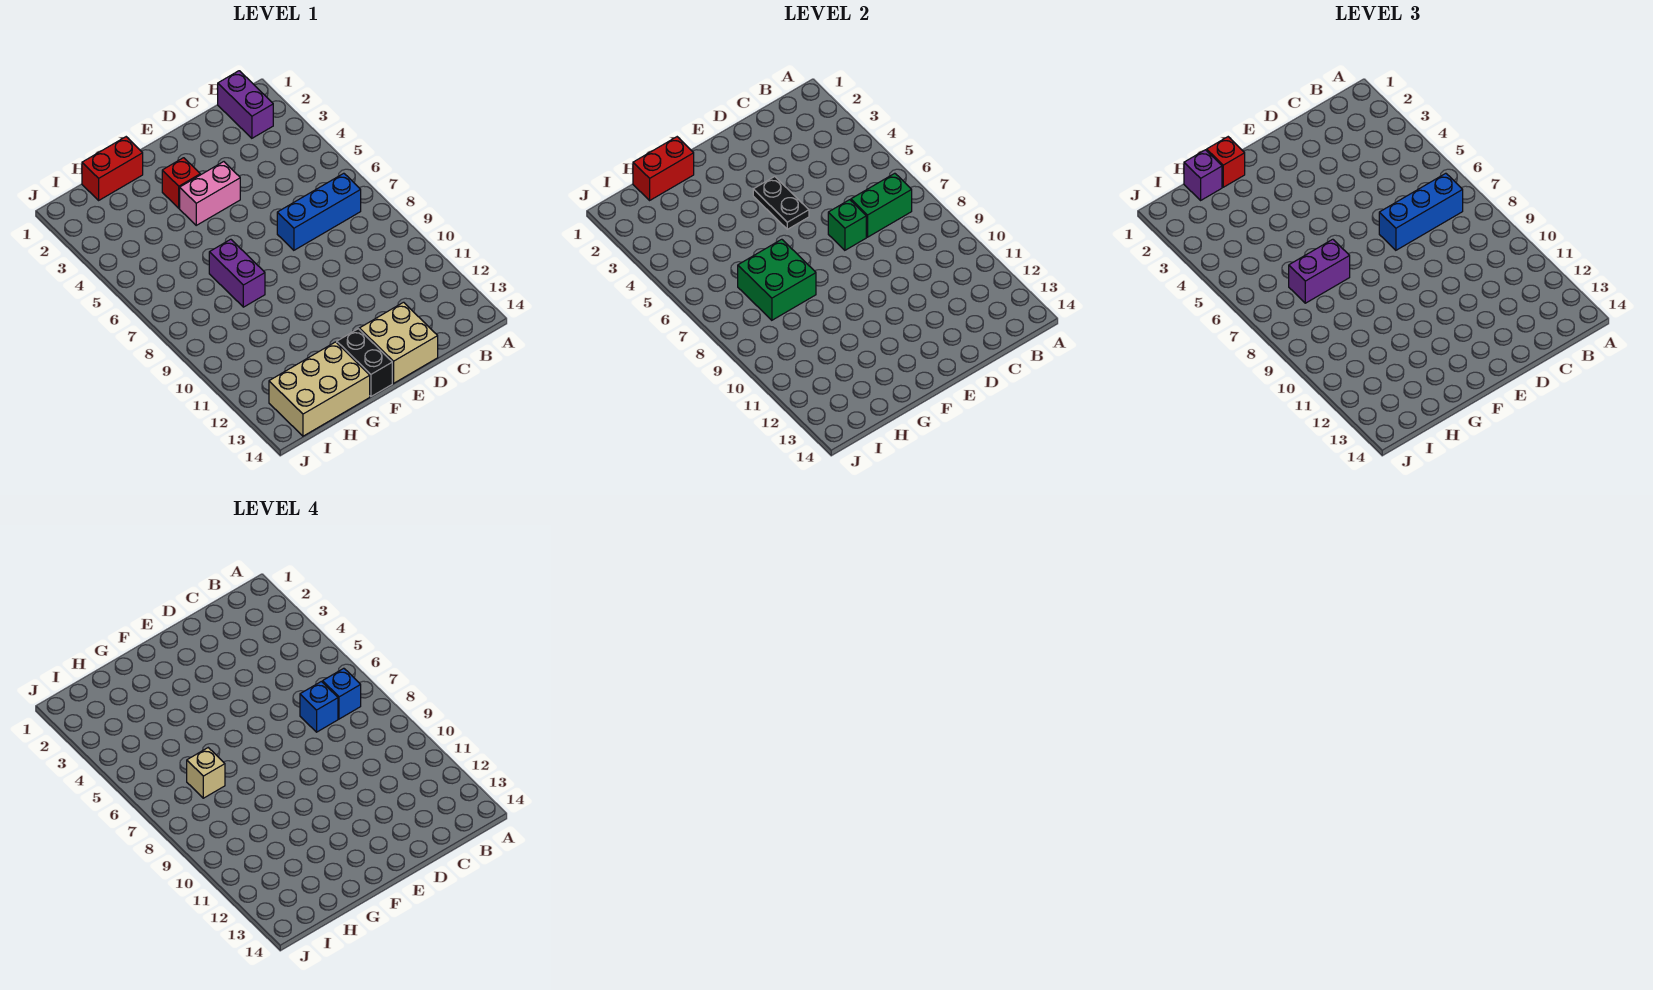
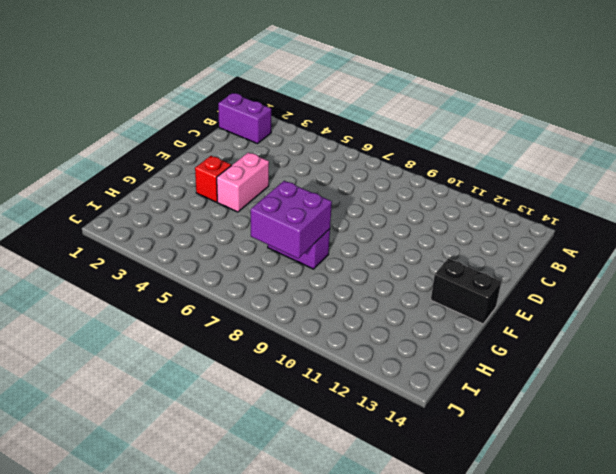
purple brick G7:H8 level 2 -> green brick G7:H8 level 2
none -> blue brick B7:D7 level 1
none -> tan brick D13:E14 level 1
none -> red brick G1:H1 level 1

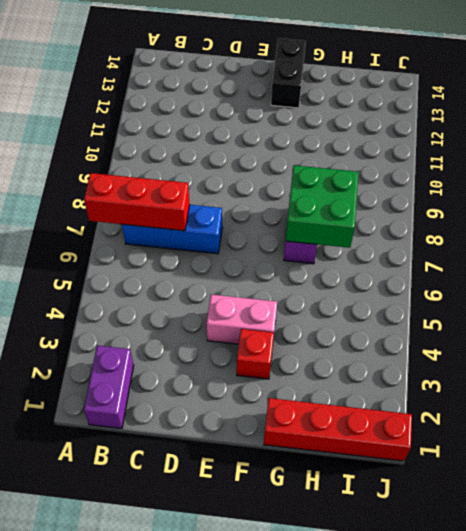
red brick A7:C7 level 2 -> green brick B7:C7 level 2
red brick G1:J1 level 1 -> red brick G1:H1 level 1
none -> tan brick D13:E14 level 1
none -> tan brick G13:I14 level 1
none -> green brick D7 level 2

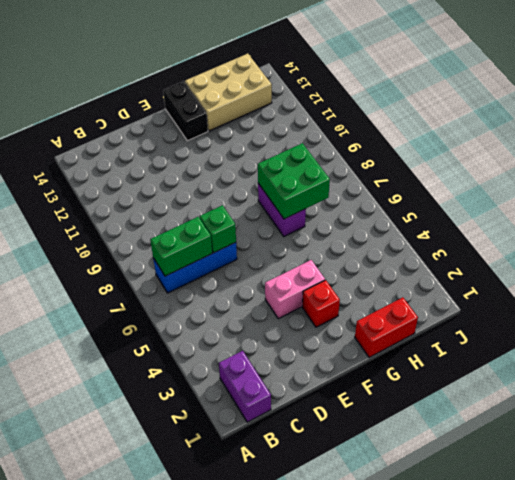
none -> tan brick D13:E14 level 1
none -> black plate E4:E5 level 2
none -> red brick G1:H1 level 2

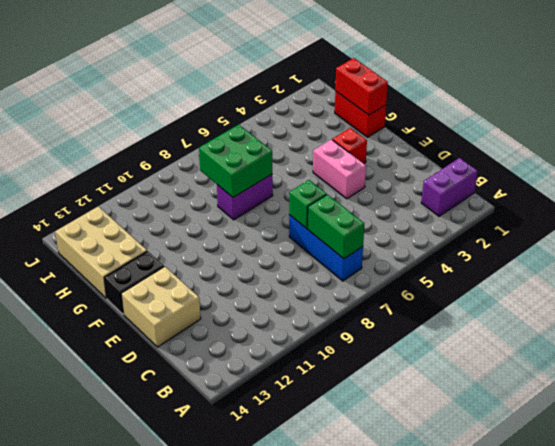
none -> black plate E4:E5 level 2
none -> blue brick B7:D7 level 3
none -> red brick G1 level 3

